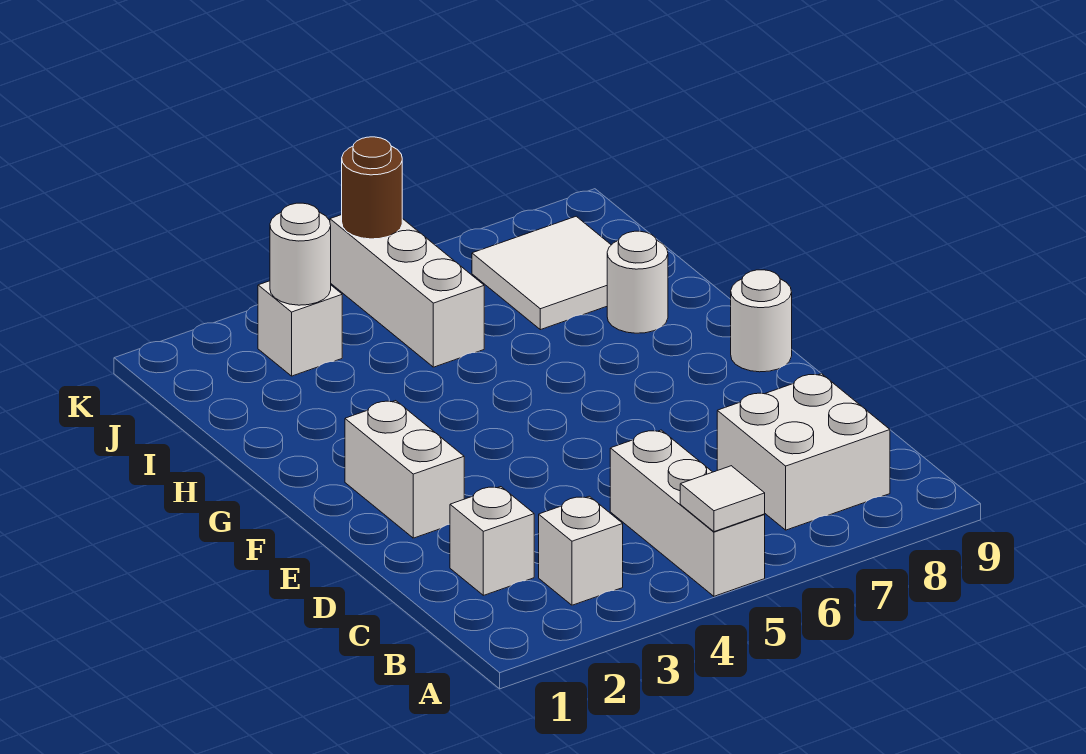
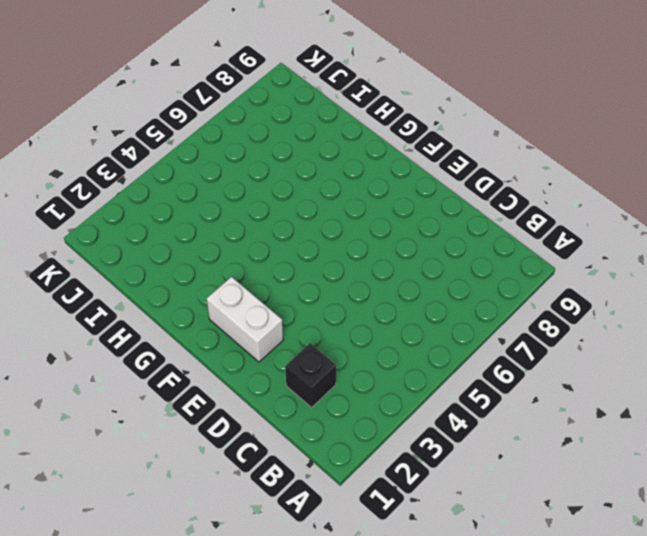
black brick C2 level 1 -> white brick C2 level 1
none -> white brick A5:C5 level 1
none -> white brick B3 level 1
none -> white brick B7:C8 level 1

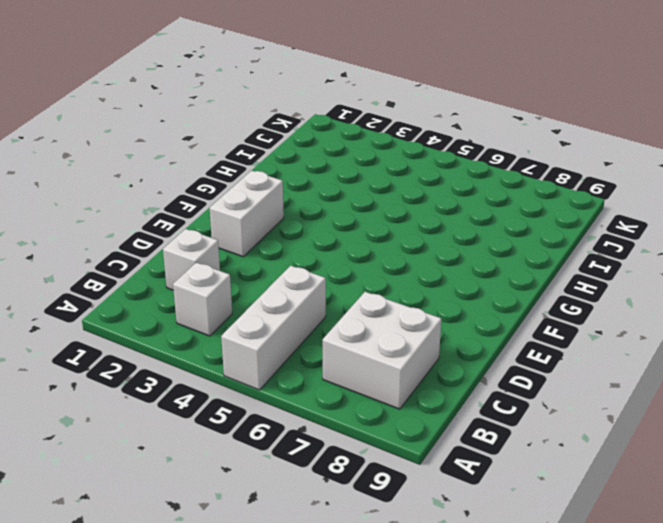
none -> white round brick F9 level 1
none -> white round brick H8 level 1
none -> white brick I5:K5 level 1

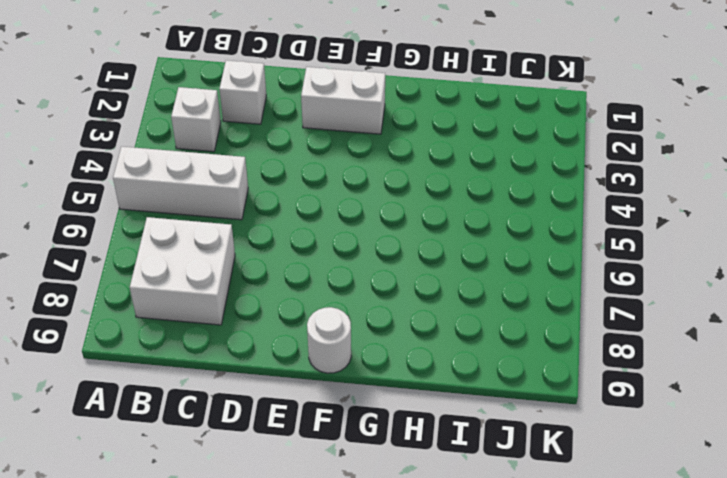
none -> white round brick H8 level 1
none -> white brick I5:K5 level 1
none -> white tile I7:J8 level 1

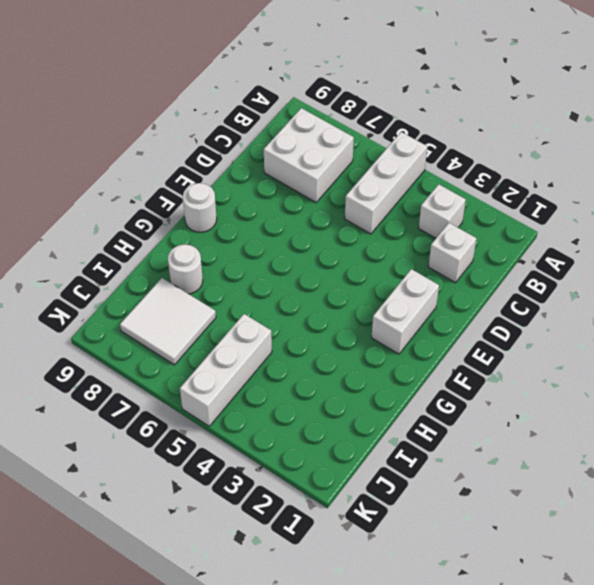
none -> white brick J3 level 1
none -> white tile A5 level 2
none -> white round brick J3 level 2

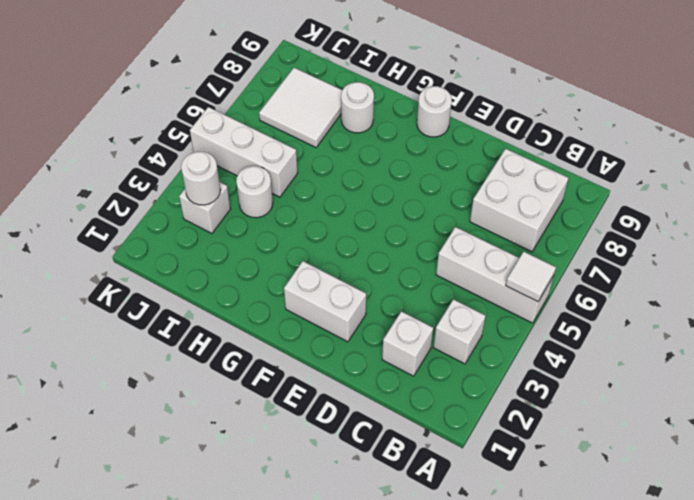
white round brick I4 level 1 -> none
none -> brown round brick K5 level 2

